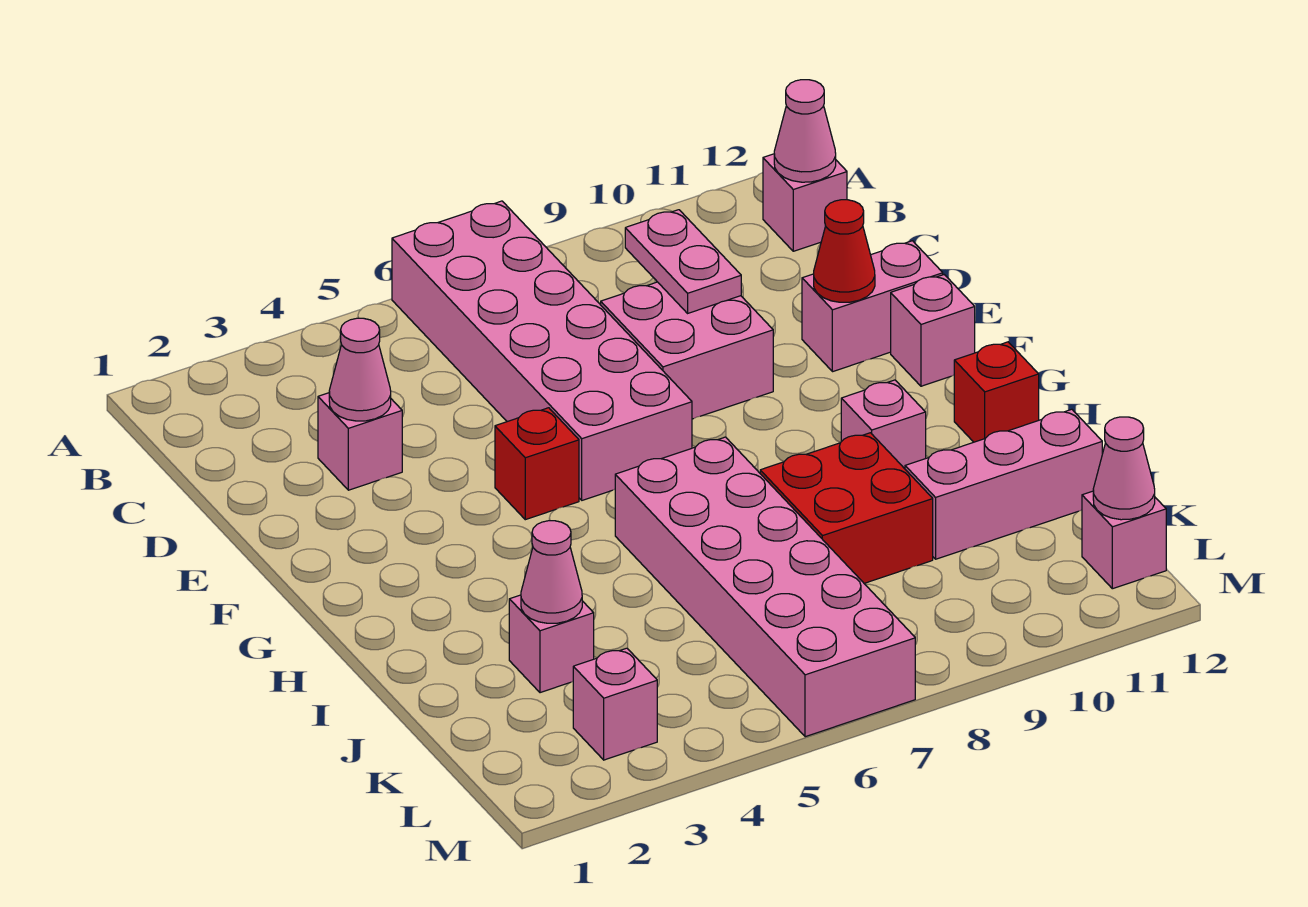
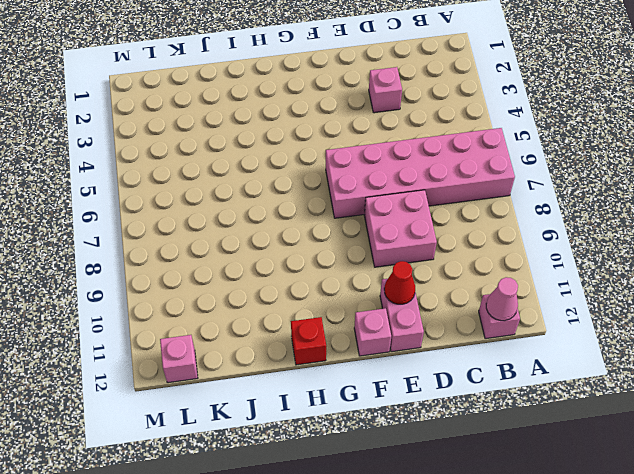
none -> red brick F5 level 1
none -> pink brick H6:M7 level 1
none -> pink brick H10 level 1

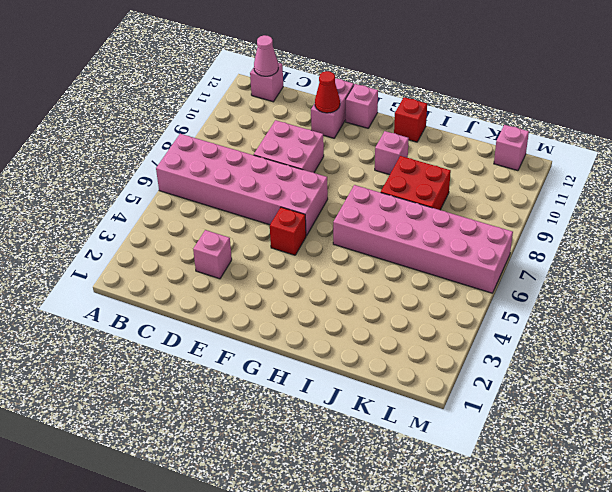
none -> pink brick J3 level 1
none -> pink brick J10:J12 level 1
none -> pink brick L3 level 1

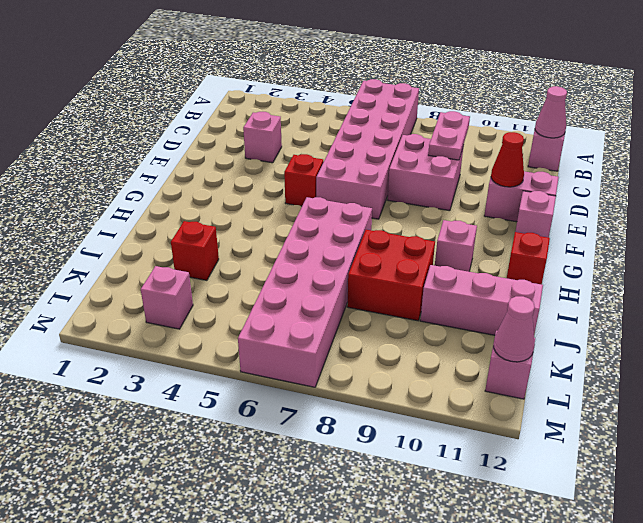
red brick J3 level 1 -> pink brick J3 level 1
none -> pink cone D3 level 2
none -> pink cone J3 level 2

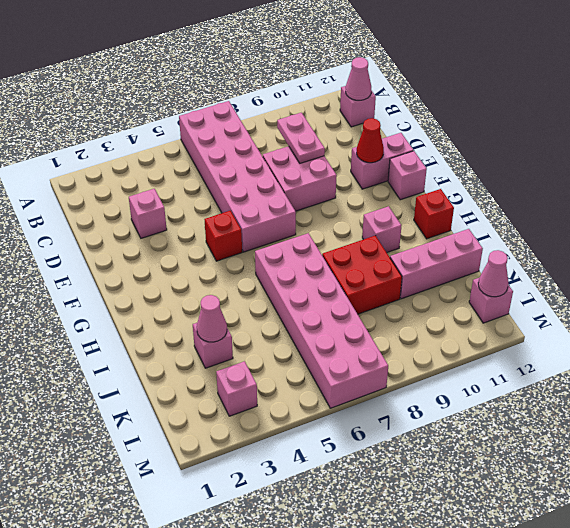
none -> pink cone D3 level 2

